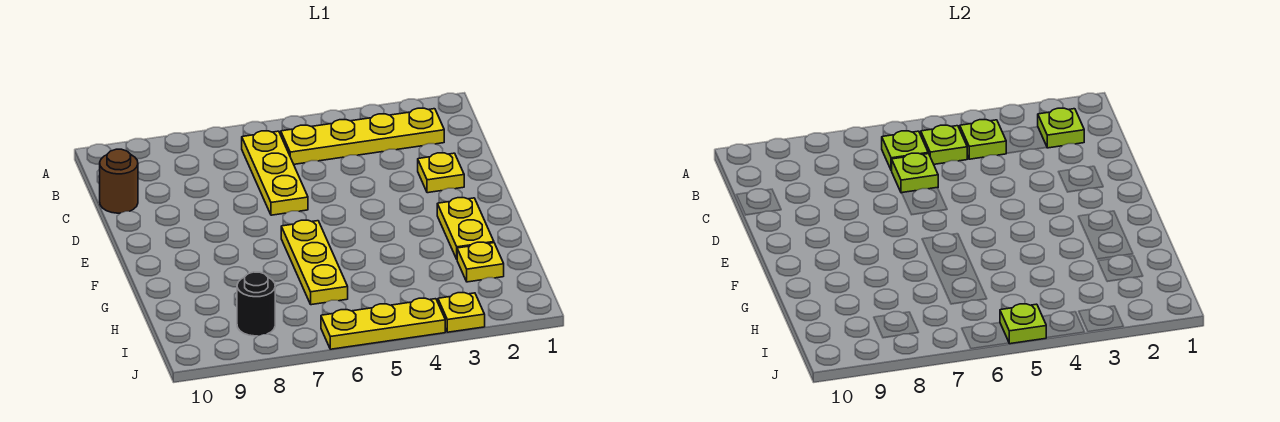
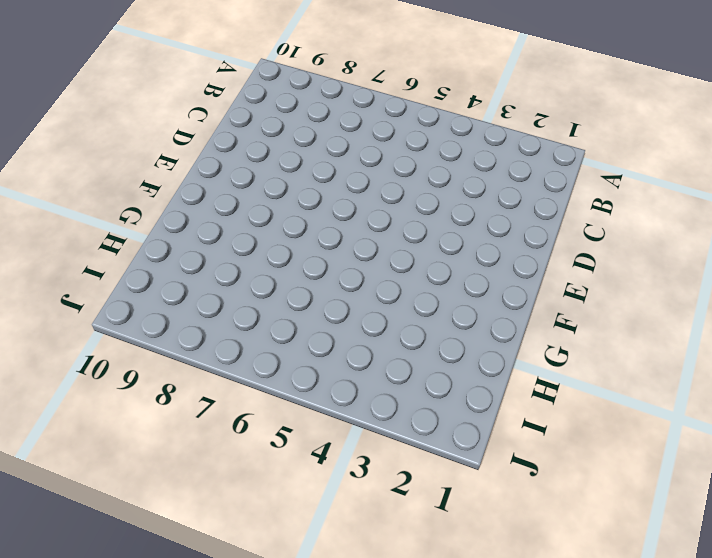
none -> yellow plate B2:B5 level 1
none -> yellow plate B6:D6 level 1
none -> brown round brick C10 level 1

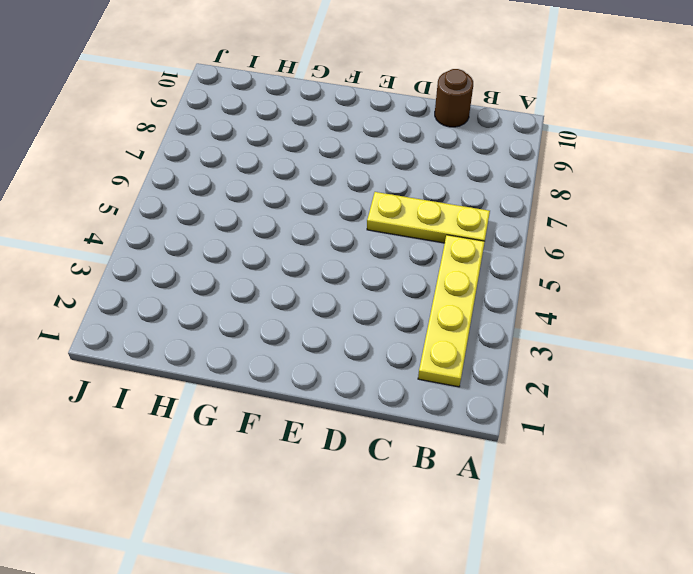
none -> yellow plate D2 level 1
none -> yellow plate F2:G2 level 1
none -> yellow plate F6:H6 level 1

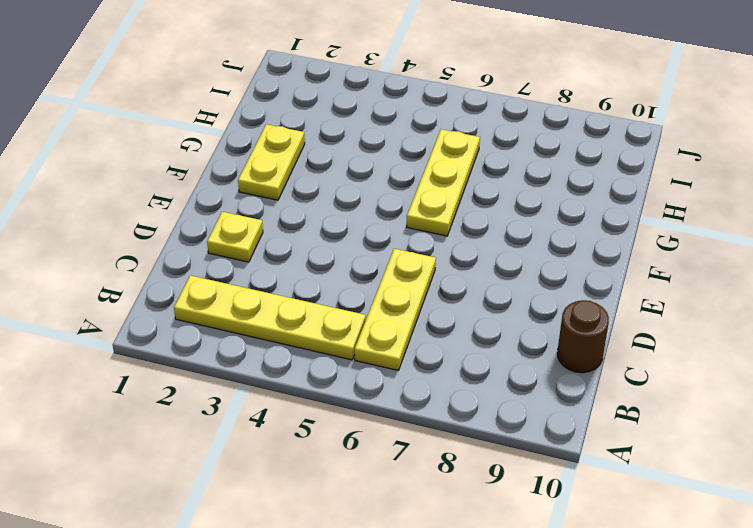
none -> yellow plate H2 level 1
none -> black round brick I8 level 1
none -> yellow plate J3 level 1

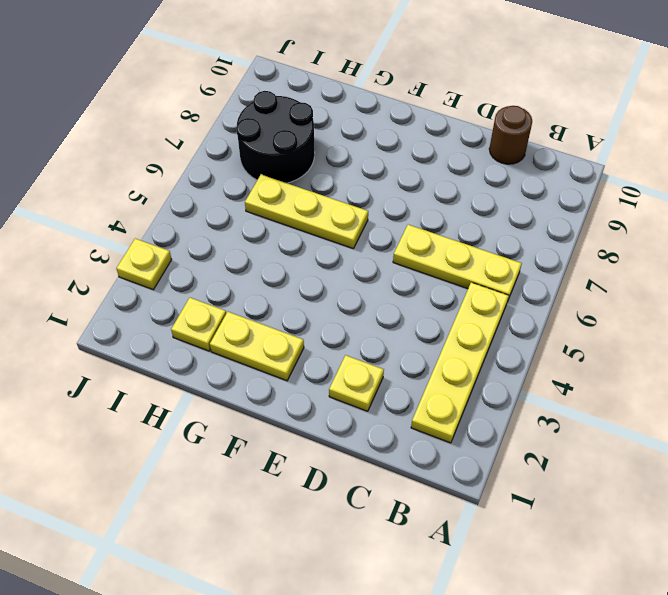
black round brick H7:I8 level 1 -> black round brick I8 level 1
none -> yellow plate J4:J6 level 1
none -> lime plate B2 level 2
none -> lime plate B4 level 2

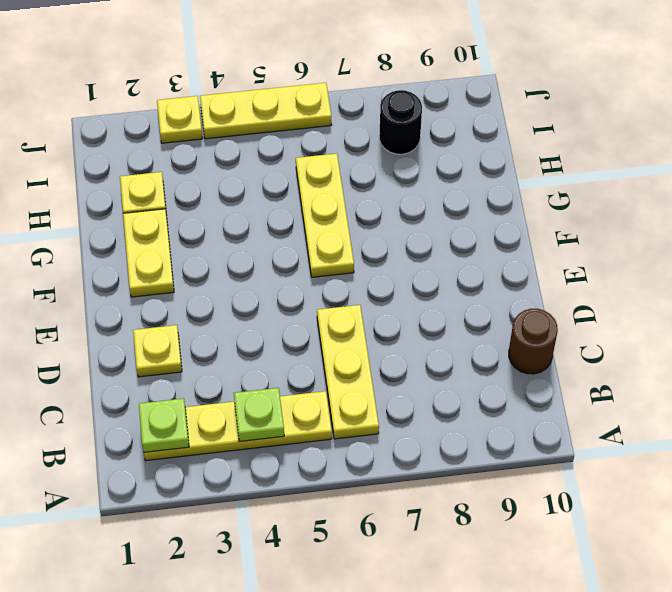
none -> lime plate B5 level 2
none -> lime plate B6 level 2
none -> lime plate C6 level 2

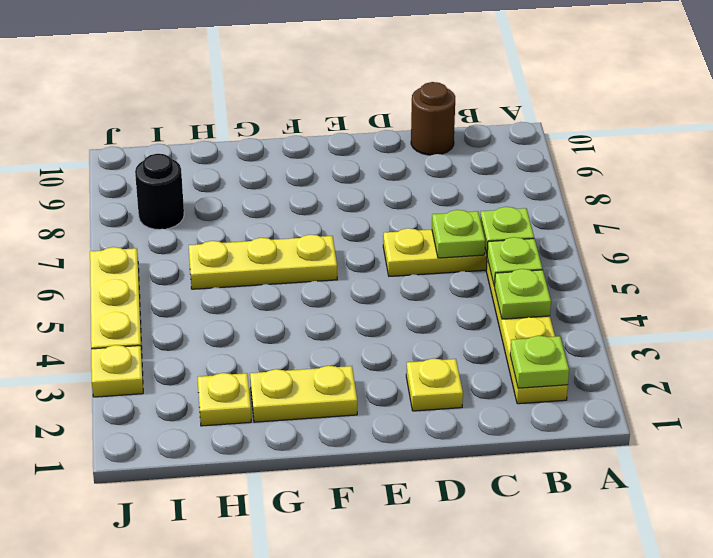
none -> lime plate J5 level 2

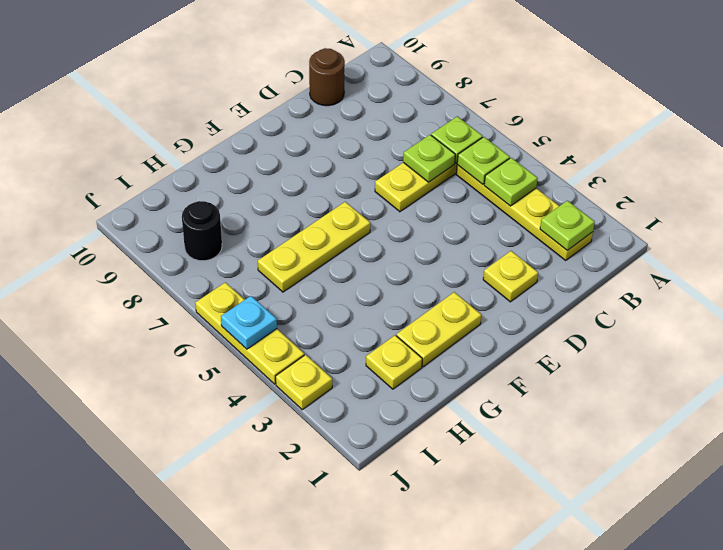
cyan plate J5 level 2 -> lime plate J5 level 2

